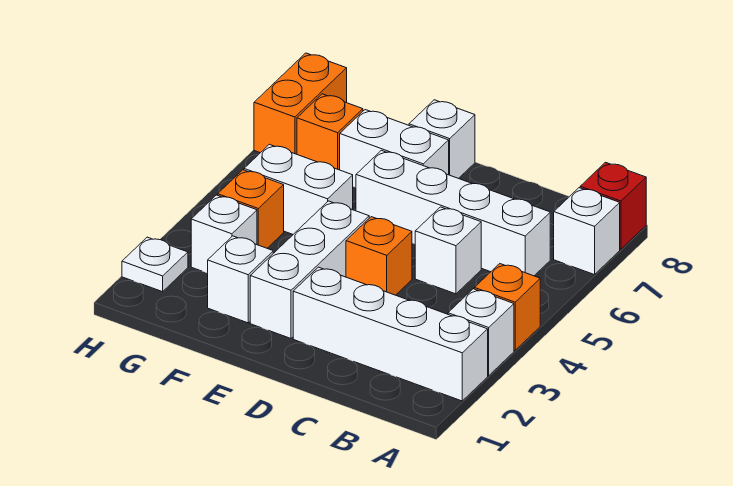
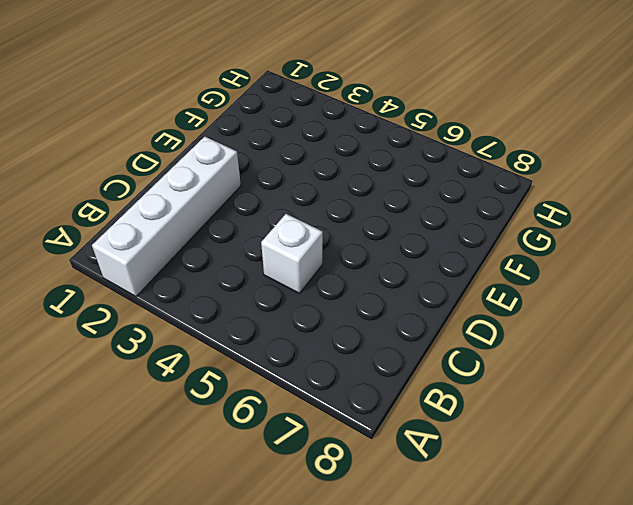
none -> white brick A3 level 1
none -> orange brick A4 level 1
none -> white brick A7 level 1

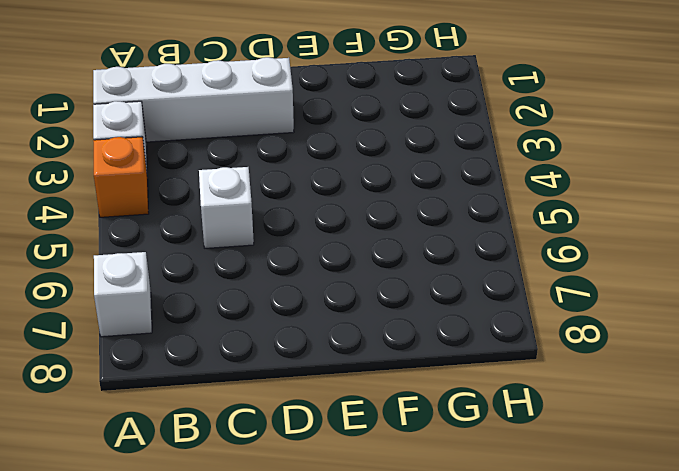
none -> red brick A8 level 1
none -> white brick B6:E6 level 1
none -> orange brick D4 level 1

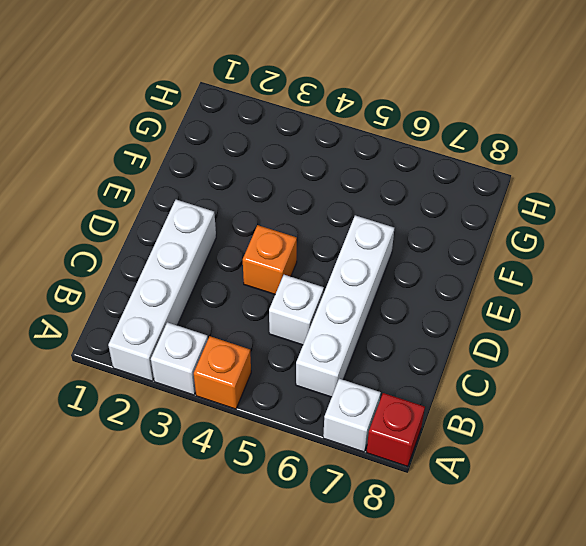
none -> white brick E2:E4 level 1
none -> white brick E7:F7 level 1
none -> white brick E8 level 1

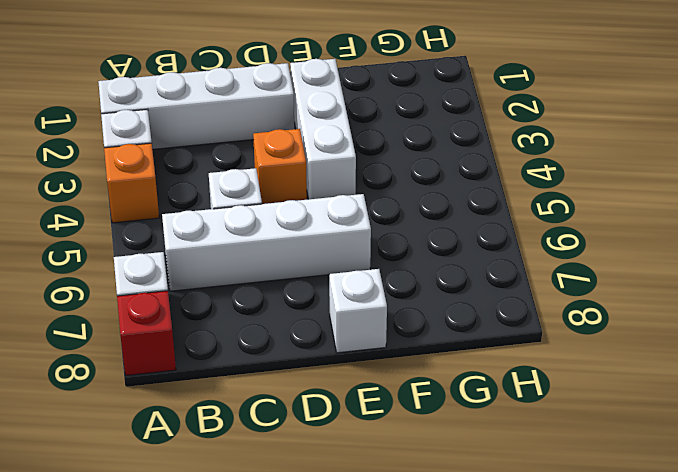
none -> white brick E7:F7 level 1
none -> white brick F2 level 1
none -> white brick F5:G5 level 1

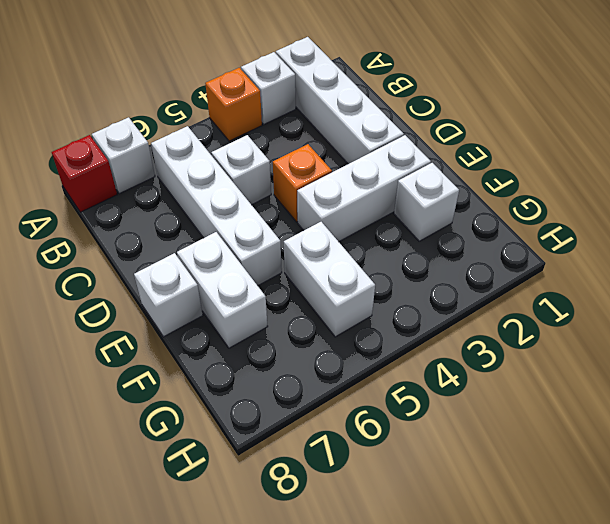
none -> white brick G3 level 1
none -> orange brick G4 level 1
none -> orange brick G7 level 1

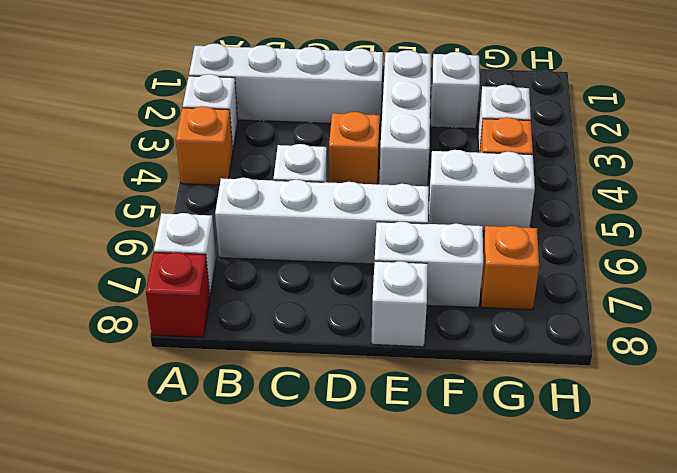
none -> white plate H2 level 1
none -> orange brick H7:H8 level 1

